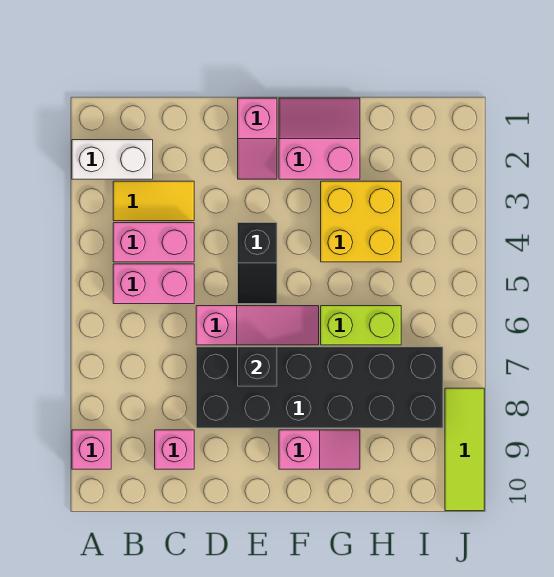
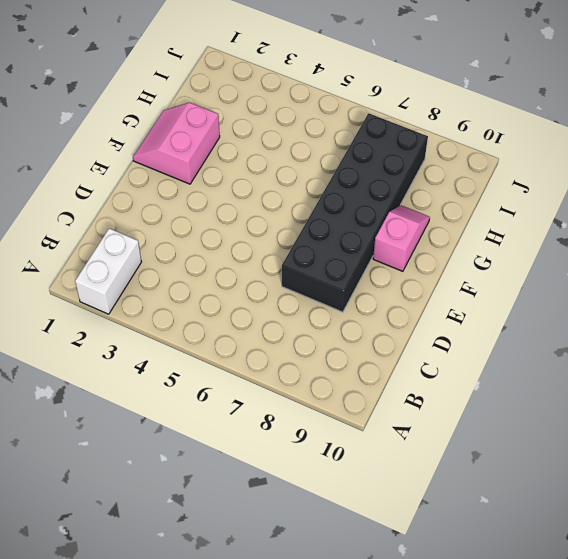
none -> pink brick A9 level 1
none -> yellow tile B3:C3 level 1
none -> pink brick B4:C4 level 1

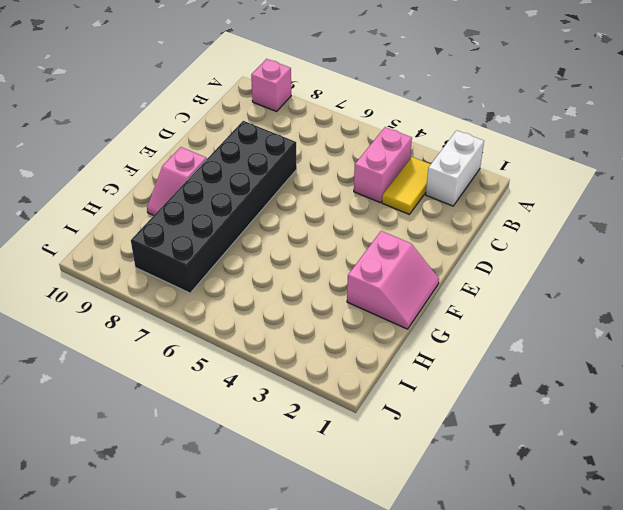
none -> pink brick B5:C5 level 1
none -> pink brick C9 level 1
none -> pink slope D6:F6 level 1 top D

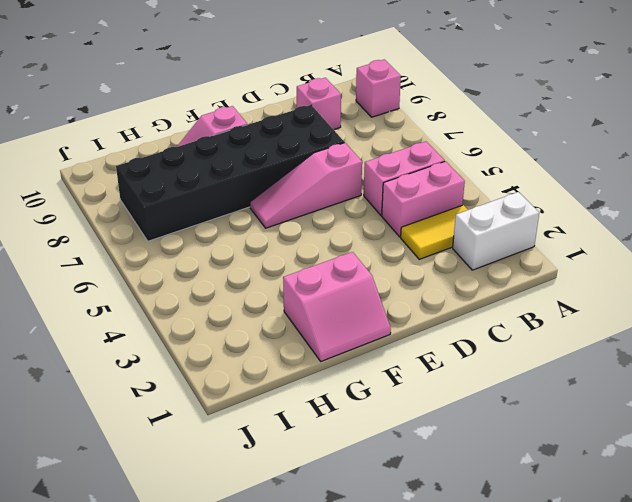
none -> pink slope E1:E2 level 1 top 1
none -> black slope E4:E5 level 1 top 4
none -> yellow brick G3:H4 level 1

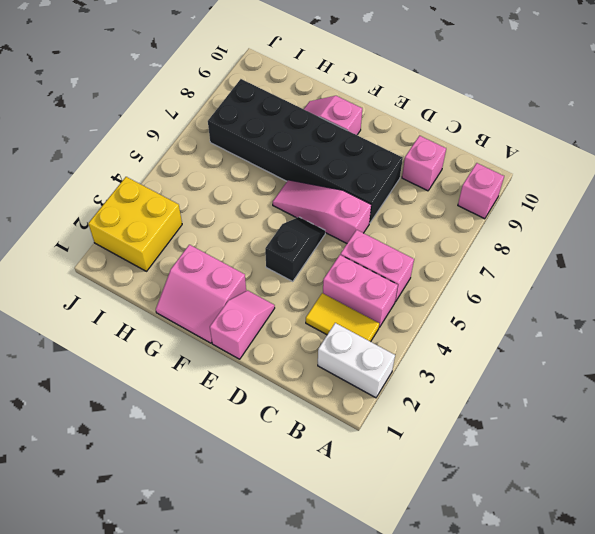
yellow brick I2:J3 level 1 -> yellow brick G3:H4 level 1
none -> lime brick G6:H6 level 1
none -> lime tile J8:J10 level 1
none -> black brick E7 level 2

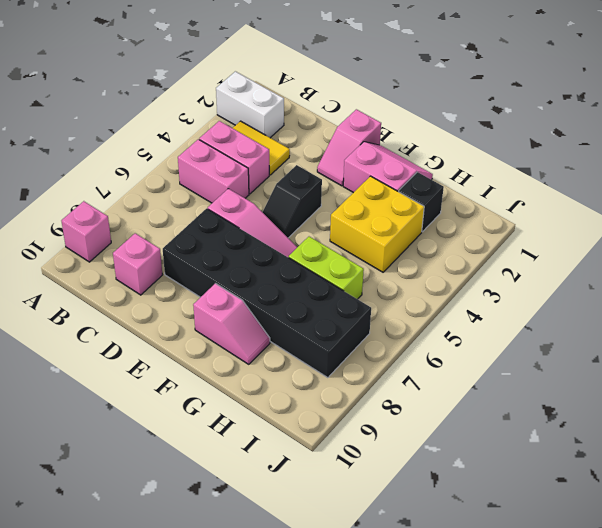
black brick H2 level 1 -> black brick E7 level 2
none -> lime tile J8:J10 level 1

